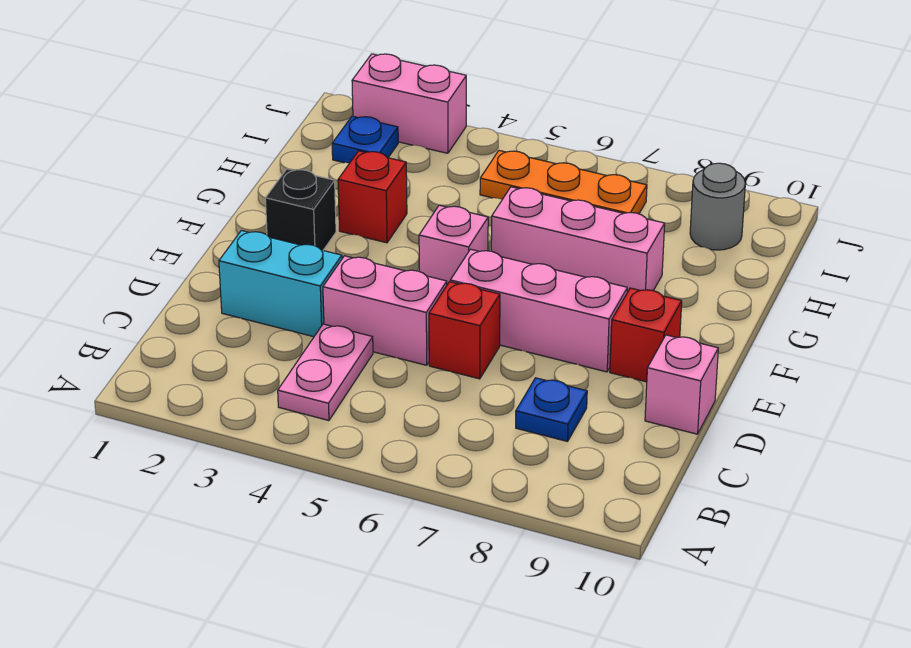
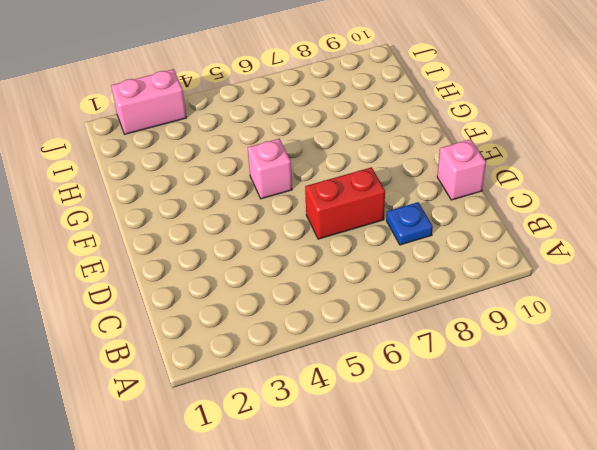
red brick D6:D7 level 1 -> red brick D6 level 1
none -> pink plate B4:C4 level 1
none -> cyan brick D2:D3 level 1
none -> pink brick D4:D5 level 1

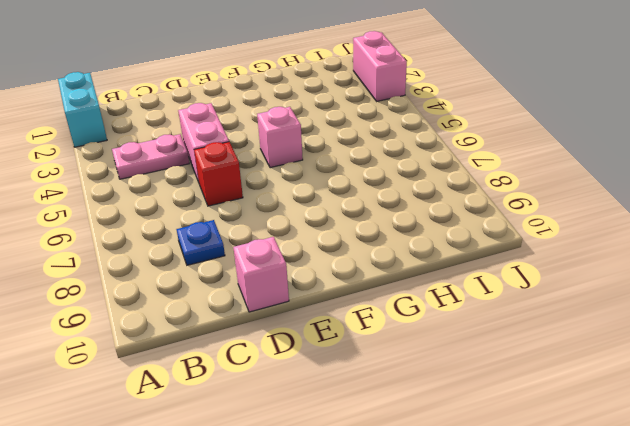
cyan brick A1:A2 level 1 -> cyan brick D2:D3 level 1
none -> pink brick E6:E8 level 1
none -> red brick E9 level 1
none -> black brick F2 level 1

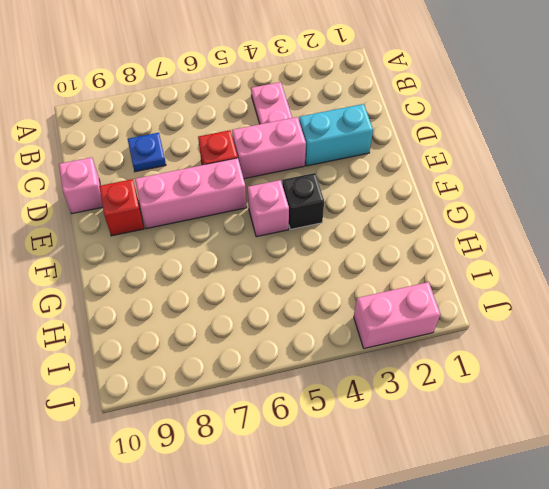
black brick F4 level 1 -> black brick F2 level 1
none -> red brick G3 level 1
none -> pink brick G6:G8 level 1
none -> blue plate I2 level 1

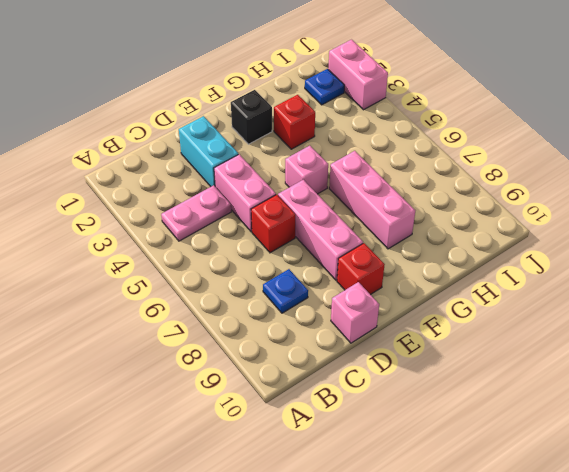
none -> orange plate I5:I7 level 1
none -> grey round brick I9 level 1

